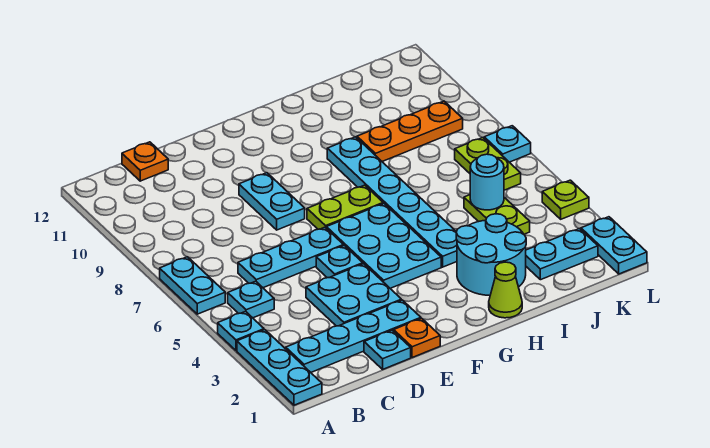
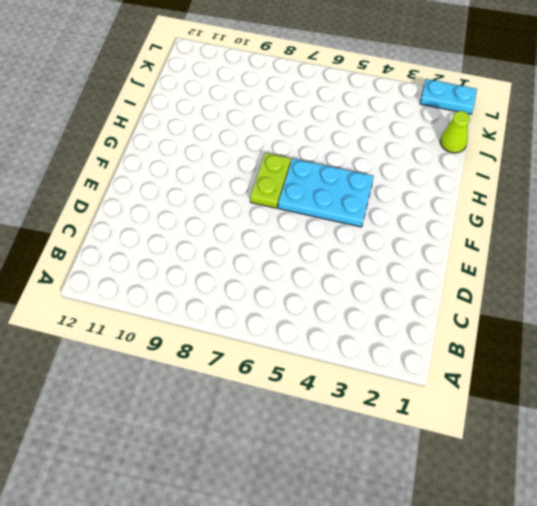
lime cone J1 level 1 -> lime cone H1 level 1
none -> cyan plate A1:A3 level 1
none -> cyan plate A4 level 1
none -> cyan plate A6:A7 level 1

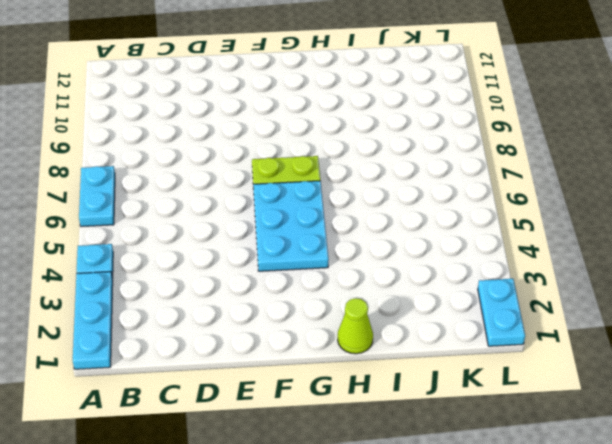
none -> cyan plate B2:E2 level 1
none -> cyan plate B5 level 1
none -> cyan plate C6:E6 level 1

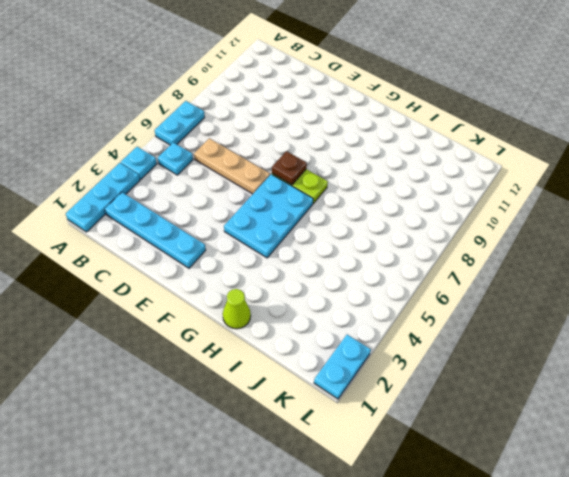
tan plate C6:E6 level 1 -> cyan plate C6:E6 level 1
brown plate F7 level 2 -> none
none -> orange plate C12 level 1
none -> cyan plate D1 level 1
none -> cyan plate D3:E4 level 1

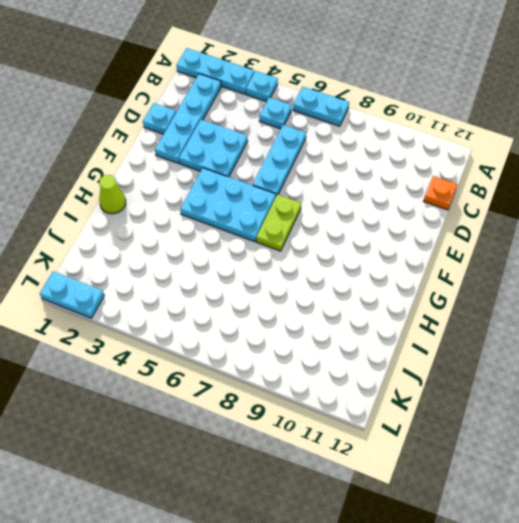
none -> orange plate E1 level 1
none -> cyan plate E5 level 1
none -> cyan plate E8:E9 level 1

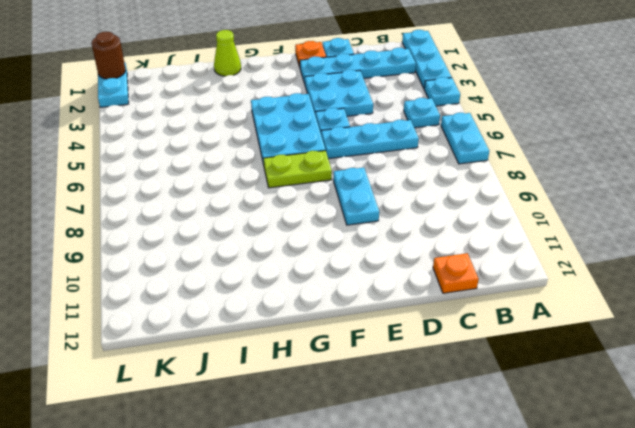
brown round brick L1 level 2 -> none
none -> cyan round brick H2:I3 level 1
none -> cyan plate H4:H9 level 1
none -> orange plate I9:K9 level 1

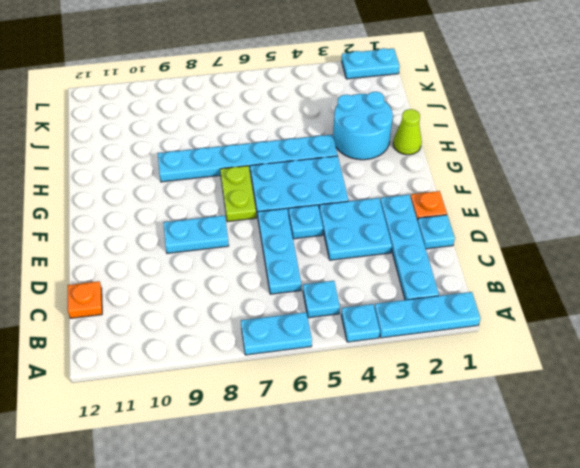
none -> orange plate I9:K9 level 1
none -> cyan plate J2:K2 level 1
none -> lime plate J4:J5 level 1

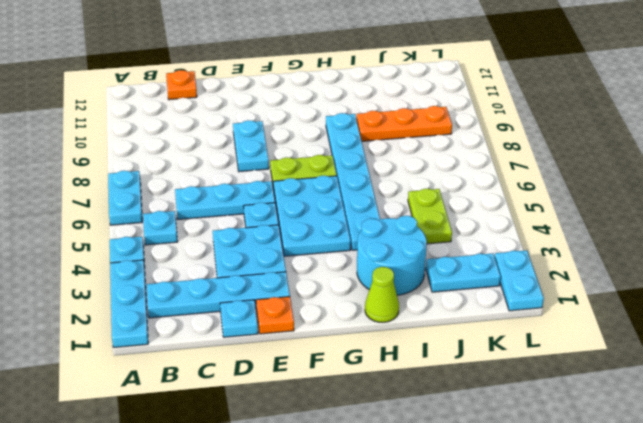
none -> lime plate K6:K7 level 1
none -> lime plate L4 level 1
none -> cyan plate L7 level 1

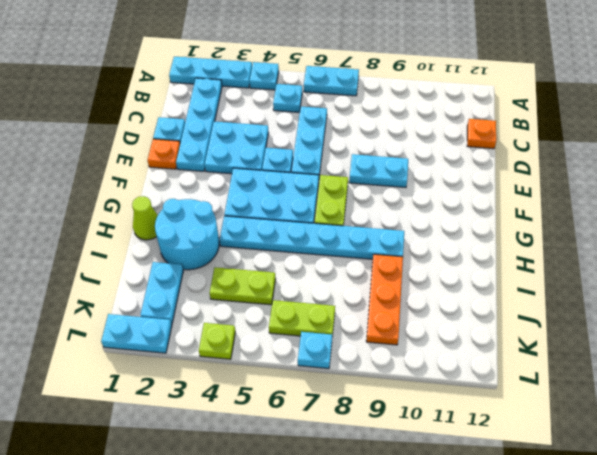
none -> cyan round brick J5 level 2

